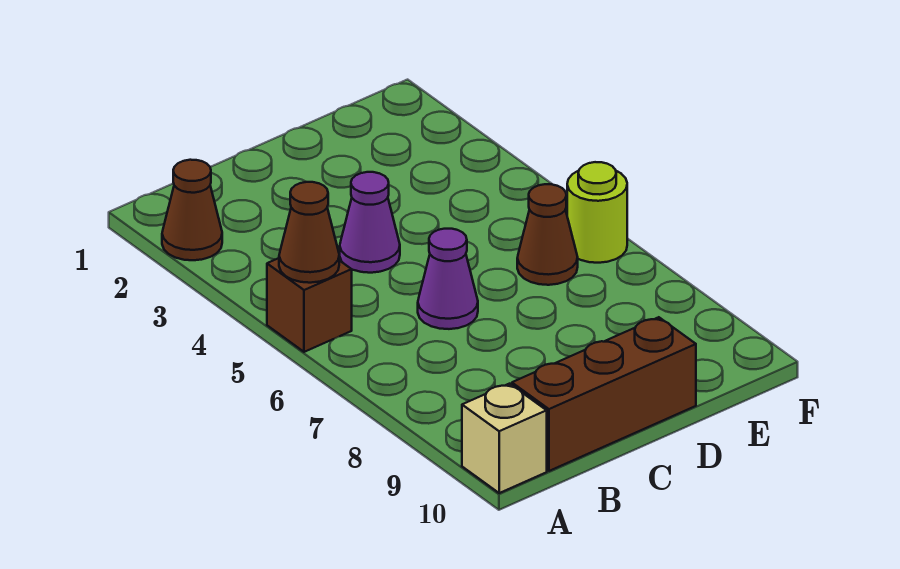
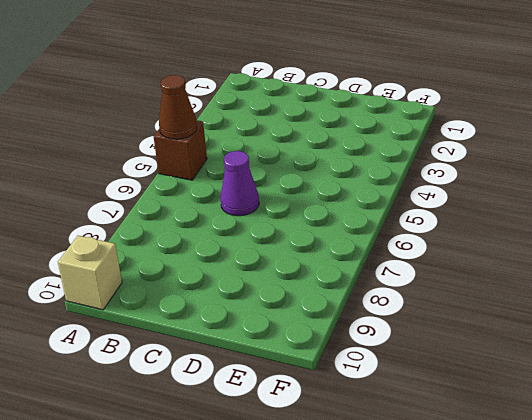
none -> brown cone A2 level 1
none -> brown brick B10:D10 level 1

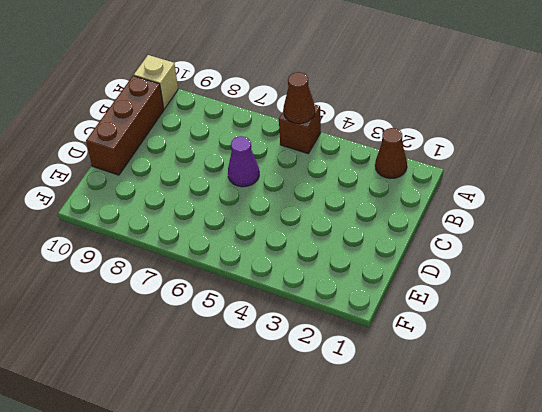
none -> purple cone C4 level 1
none -> brown cone E6 level 1

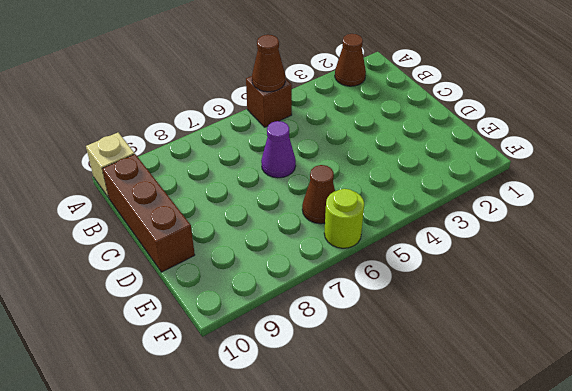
none -> purple cone C4 level 1

